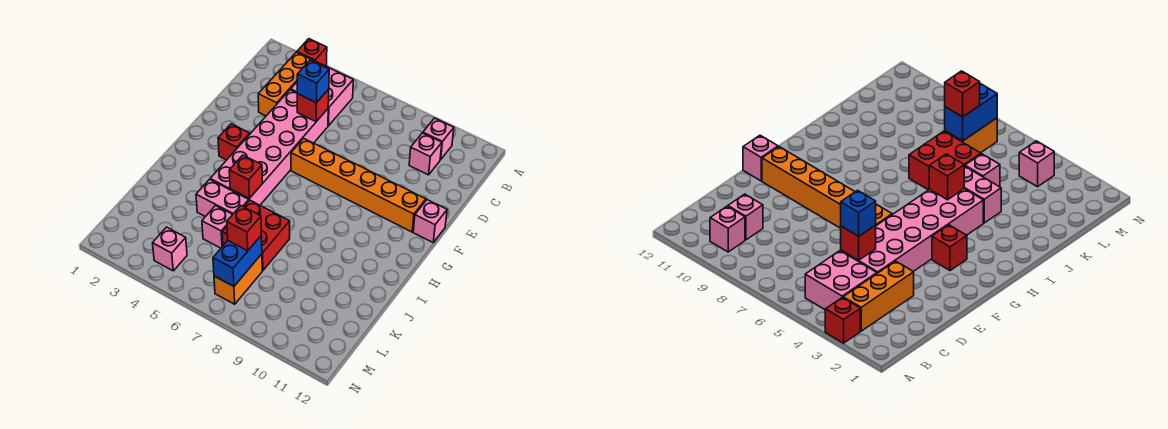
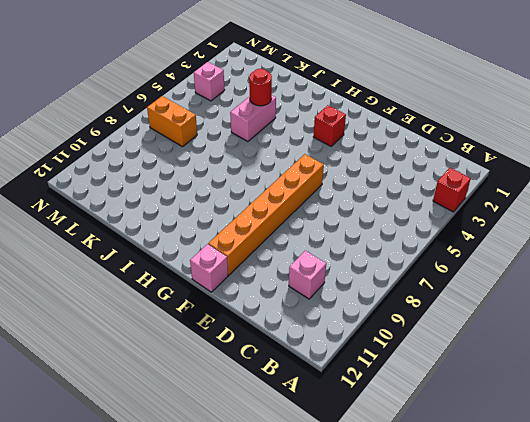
red round brick J4 level 2 -> none
none -> orange brick B3:D3 level 1
none -> pink brick B4:C5 level 1
none -> pink brick B10 level 1

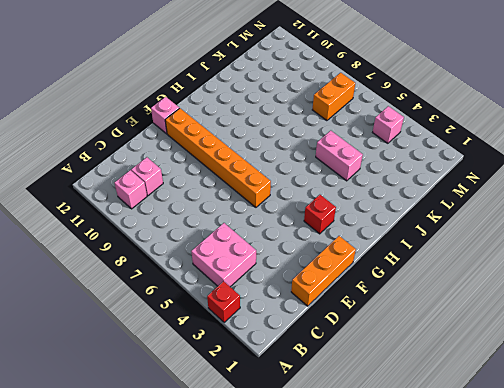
orange brick D1:F1 level 1 -> orange brick B3:D3 level 1
none -> pink brick D4:I5 level 1
none -> red brick J6:K7 level 1
none -> pink brick K5 level 1

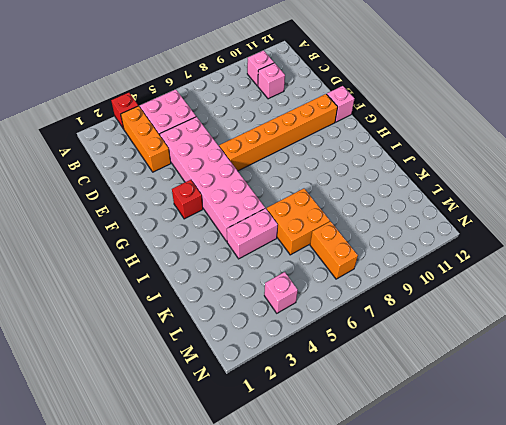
orange brick J6:K7 level 1 -> red brick J6:K7 level 1
none -> pink brick K5 level 1
none -> red brick D5 level 2
none -> red brick I5 level 2

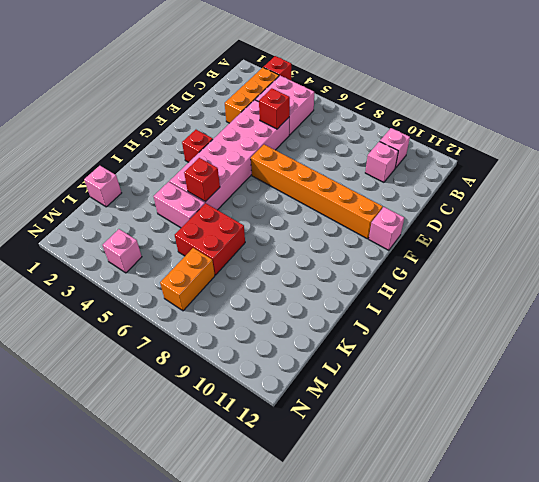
pink brick K1 level 1 -> pink brick K5 level 1
none -> blue brick L7:M7 level 2
none -> blue brick D5 level 3
none -> red brick L7 level 3

